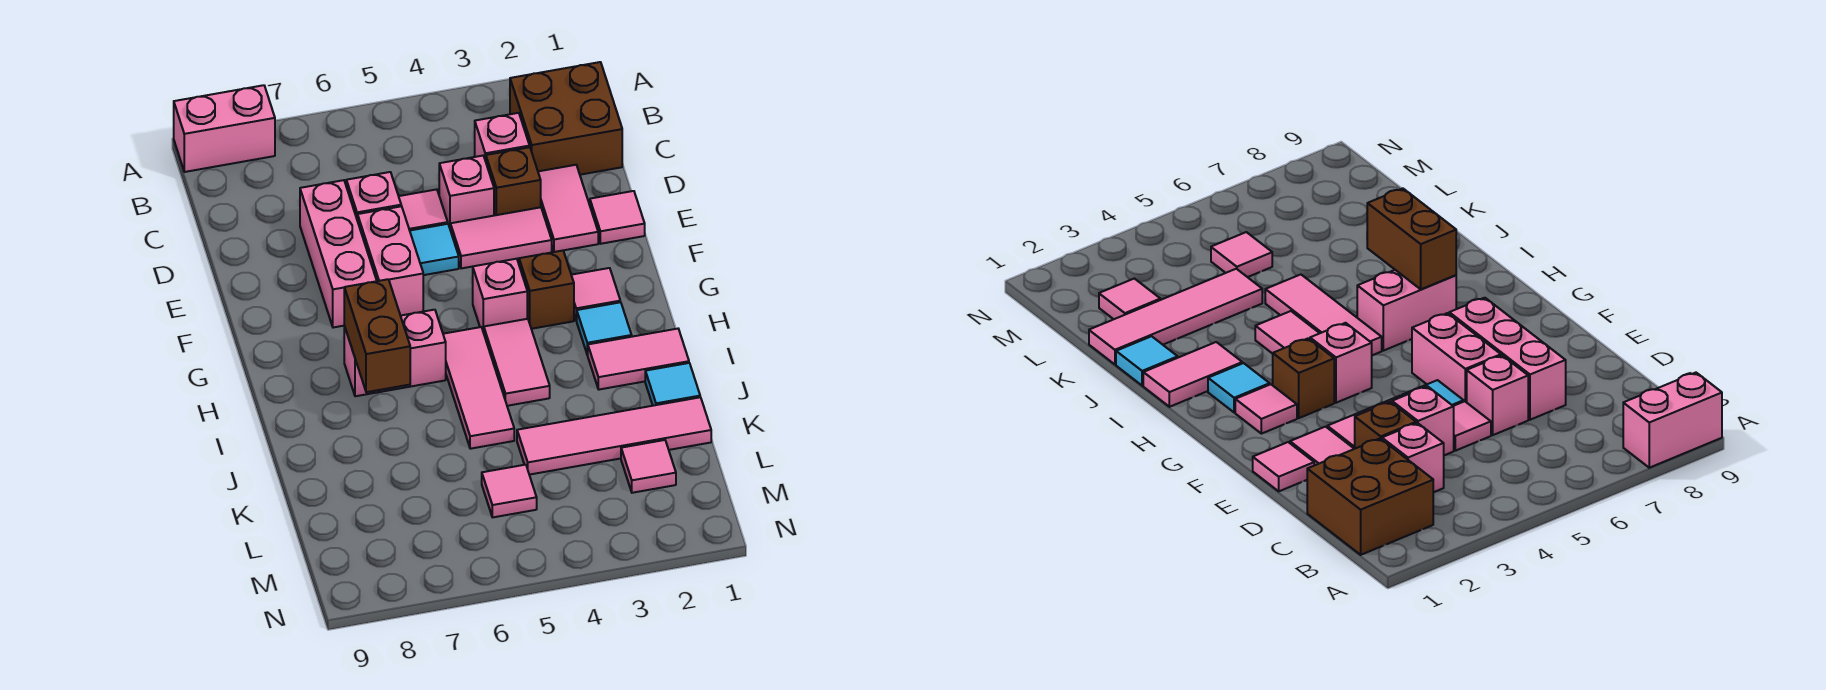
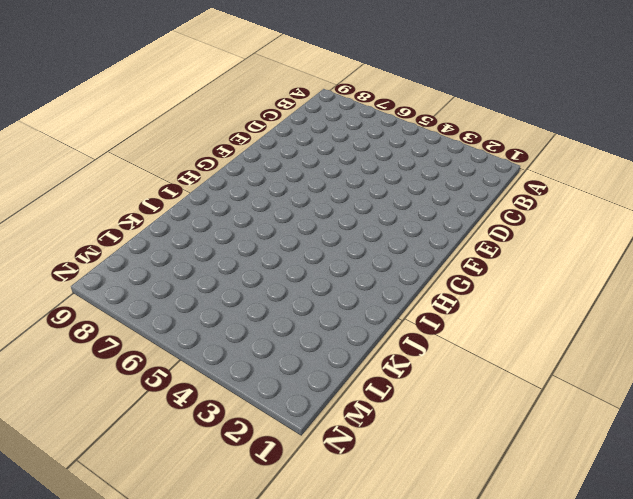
none -> pink brick A8:A9 level 1
none -> brown brick B1:C2 level 1
none -> pink brick C3 level 1

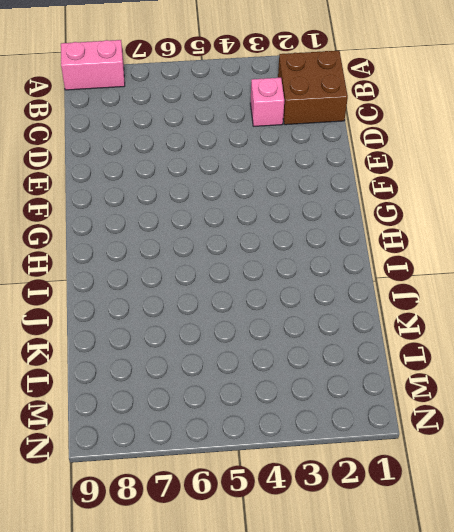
none -> pink tile D2:E2 level 1
none -> brown brick D3 level 1
none -> pink brick D4 level 1

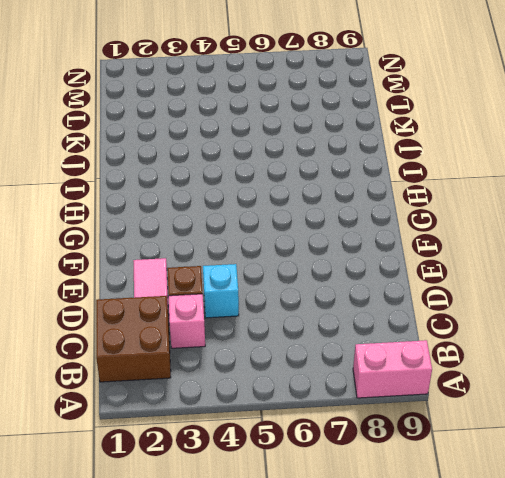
cyan brick D4 level 1 -> pink brick D4 level 1
none -> pink tile D5 level 1
none -> pink brick D6 level 1
none -> pink brick D7:F7 level 1

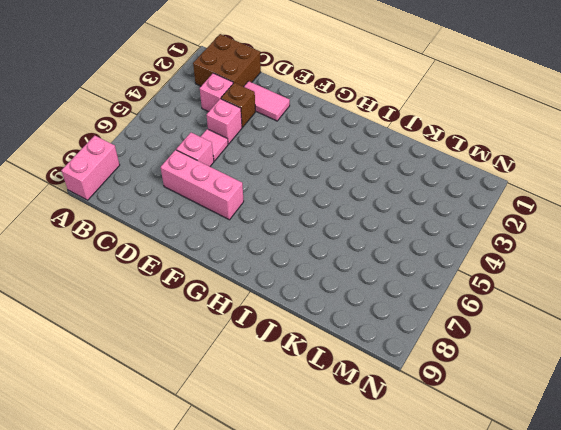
none -> pink tile E1 level 1
none -> pink tile E3:E4 level 1
none -> cyan tile E5 level 1

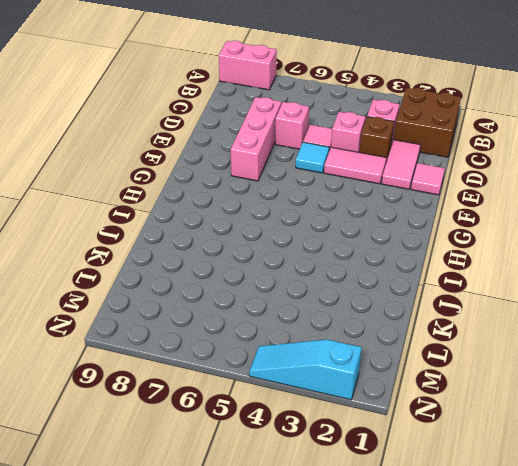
cyan slope N2:N4 level 1 top 2 -> none
none -> pink brick E6:F6 level 1
none -> pink tile G2 level 1
none -> brown brick G3 level 1

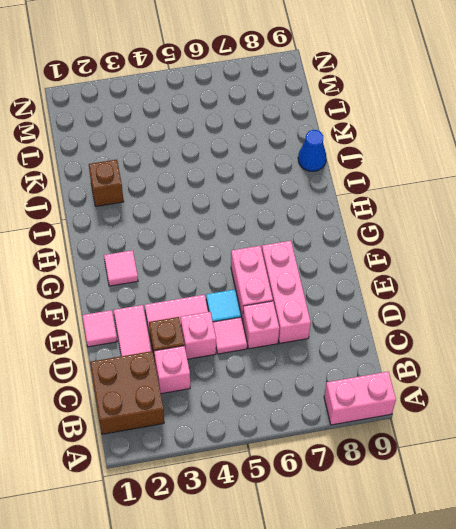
brown brick J2 level 1 -> brown brick G3 level 1
blue cone J9 level 1 -> none
none -> pink brick G4 level 1
none -> cyan tile H2 level 1
none -> pink tile H4:I4 level 1

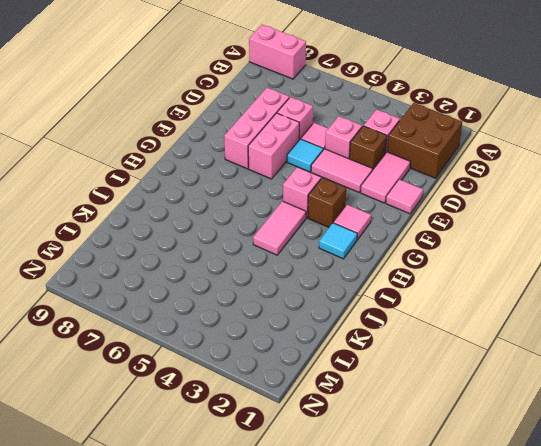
none -> pink tile H5:J5 level 1
none -> pink brick H6:H7 level 1
none -> pink tile I1:I2 level 1

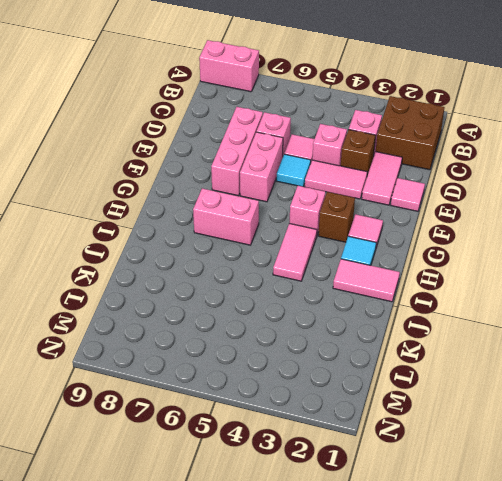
none -> pink tile H5:J5 level 1
none -> cyan tile J1 level 1
none -> pink tile K1:K4 level 1

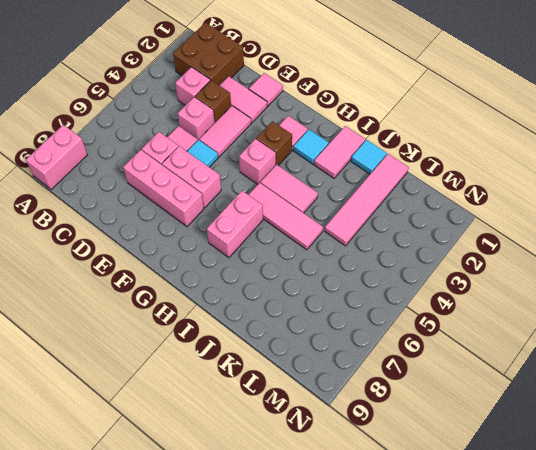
none -> pink tile L2 level 1
none -> pink tile L5 level 1
none -> brown brick H7:I7 level 2

